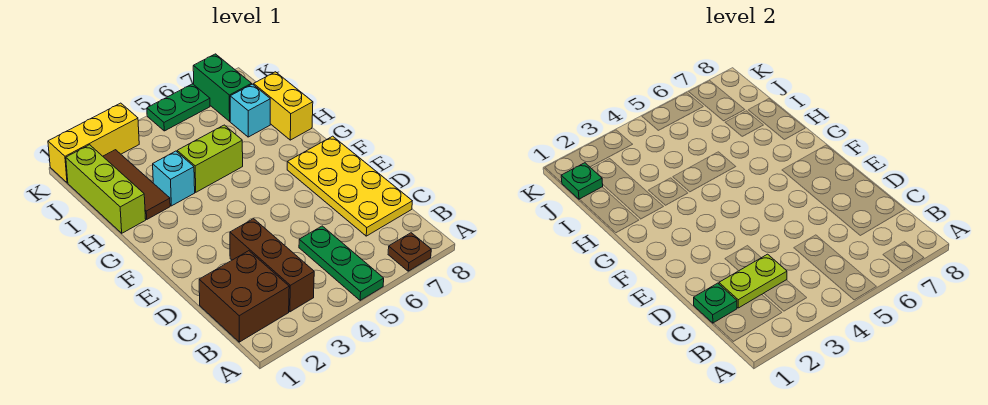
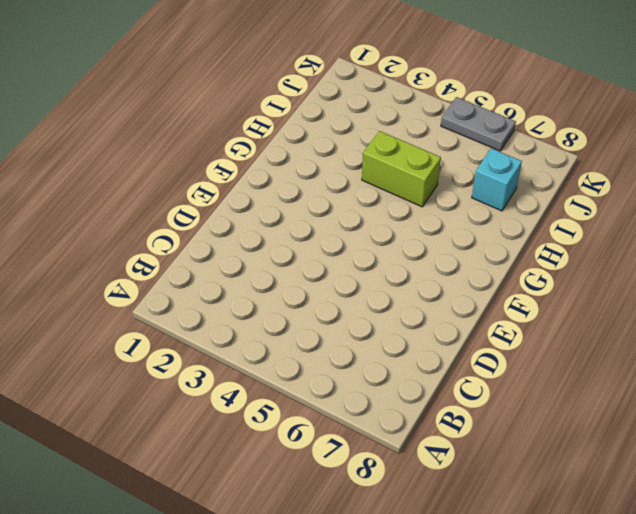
grey plate K5:K6 level 1 -> green plate K5:K6 level 1
none -> green plate A5:C5 level 1
none -> brown plate A7 level 1
none -> brown brick B1:C2 level 1

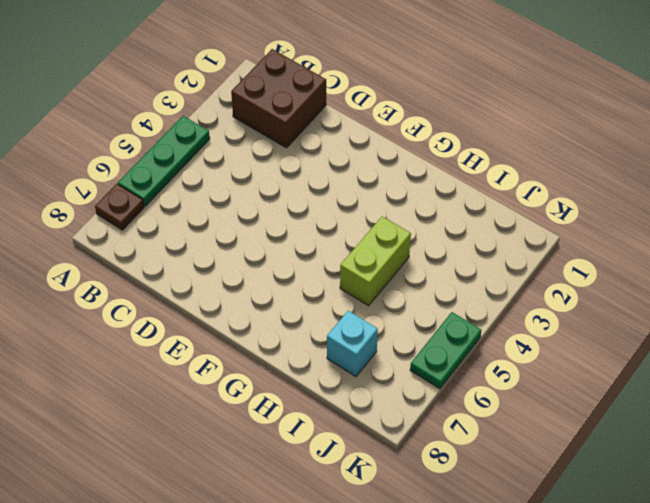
green plate A4:A6 level 1 -> green plate A5:C5 level 1
none -> brown brick B3:D3 level 1
none -> yellow plate C7:F8 level 1
none -> lime brick H1:J1 level 1

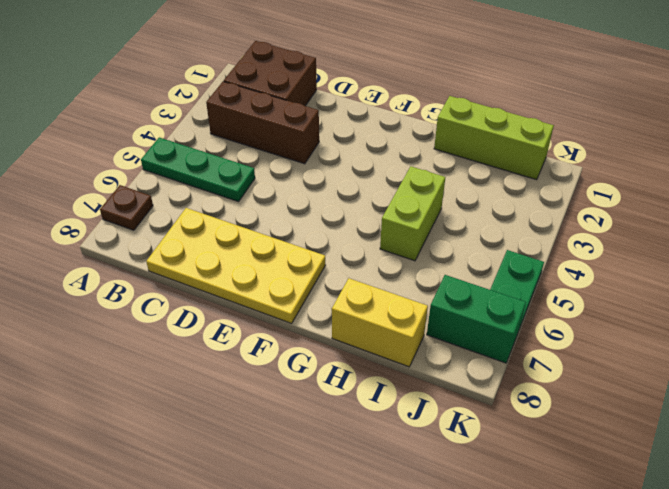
none -> brown tile H2:J2 level 1
none -> cyan brick H3 level 1
none -> cyan brick I7 level 1

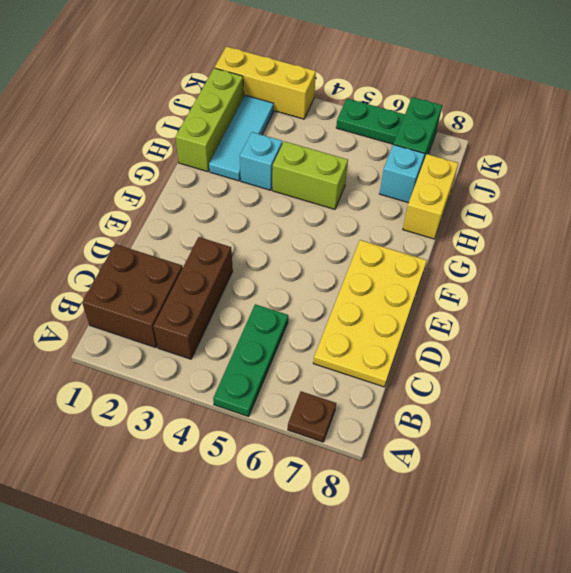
cyan tile H2:J2 level 1 -> brown tile H2:J2 level 1
none -> green plate C1 level 2
none -> lime plate C2:C3 level 2
none -> green plate J1 level 2

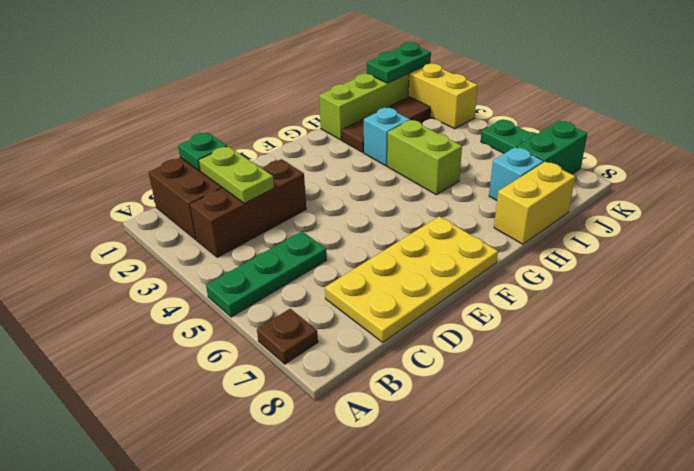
green plate J1:K1 level 2 -> green plate J1 level 2

